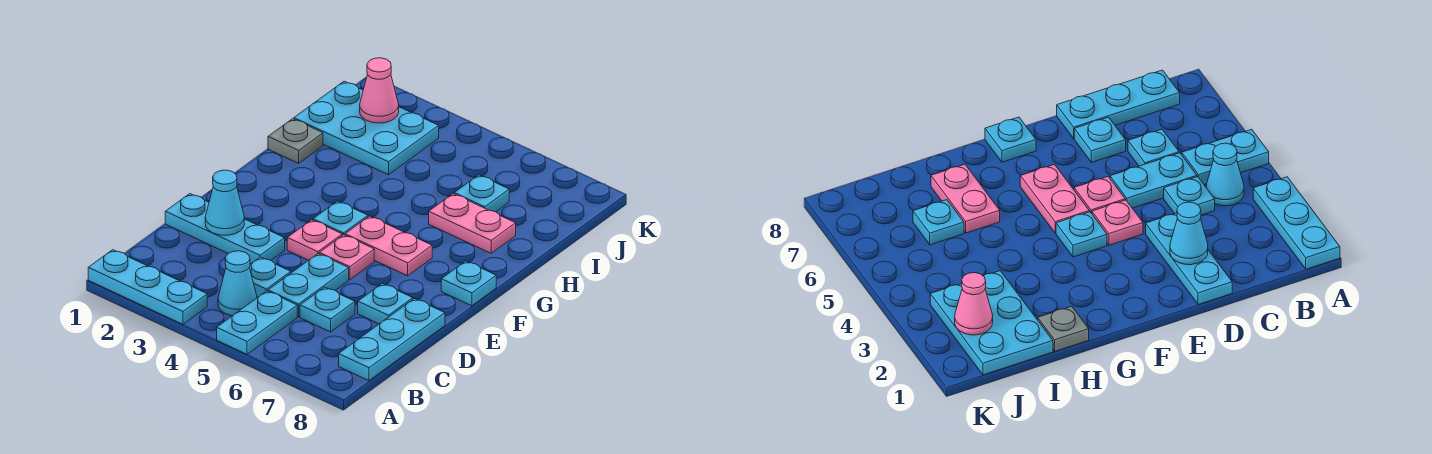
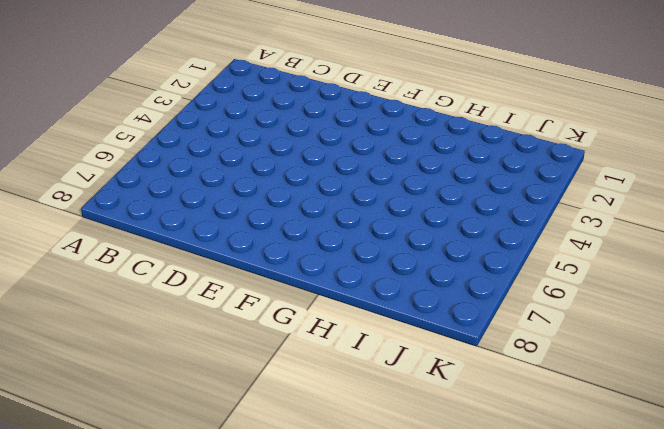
none -> cyan plate A1:A3 level 1
none -> cyan plate A5:B5 level 1
none -> cyan cone B4 level 1

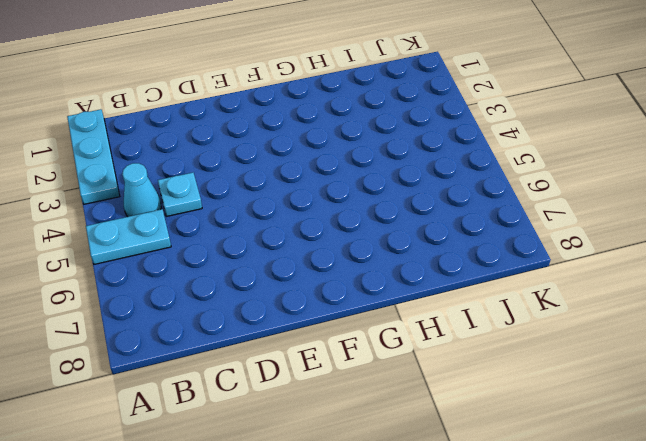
none -> cyan plate B8:D8 level 1
none -> cyan plate C5:D5 level 1
none -> cyan plate C6 level 1

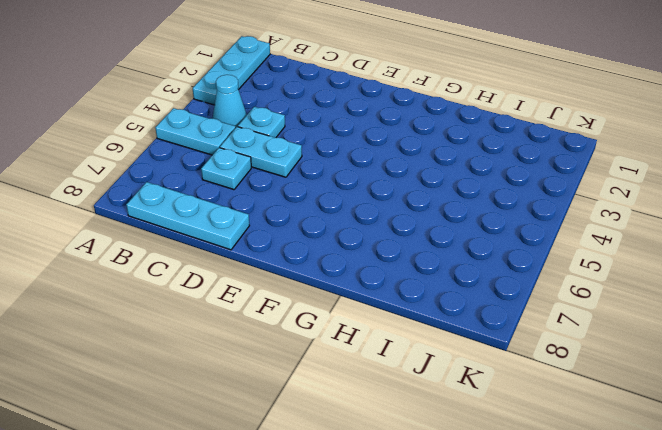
none -> cyan plate D1:D3 level 1
none -> cyan plate D7 level 1
none -> pink plate E4 level 1

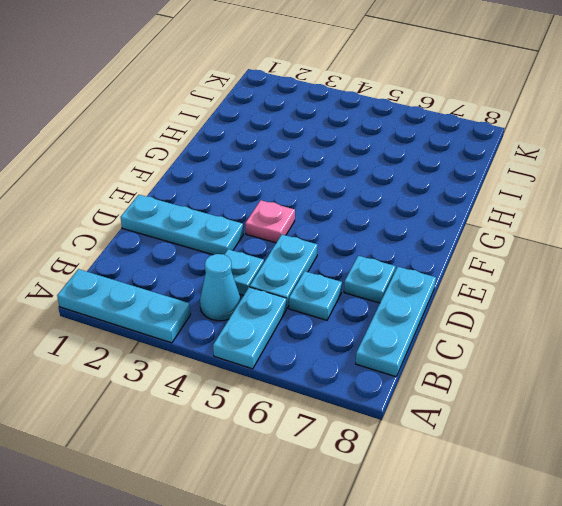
none -> pink plate E5 level 1
none -> cyan plate F4 level 1
none -> pink plate F5:F6 level 1

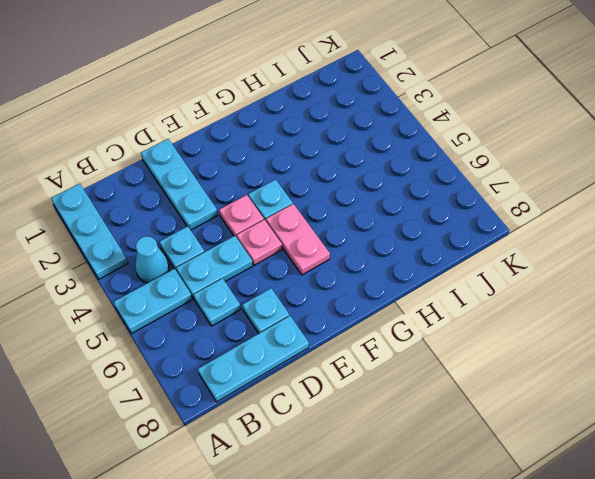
none -> cyan plate F8 level 1
none -> grey plate H1 level 1
none -> pink plate H6:H7 level 1

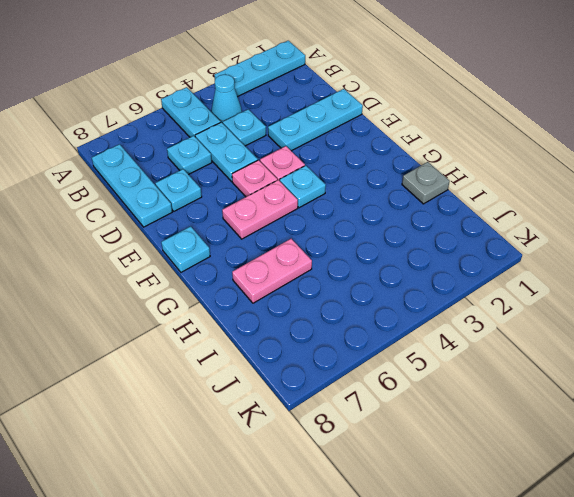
none -> cyan plate I1:J3 level 1
none -> cyan plate I6 level 1
none -> cyan cone D2 level 2

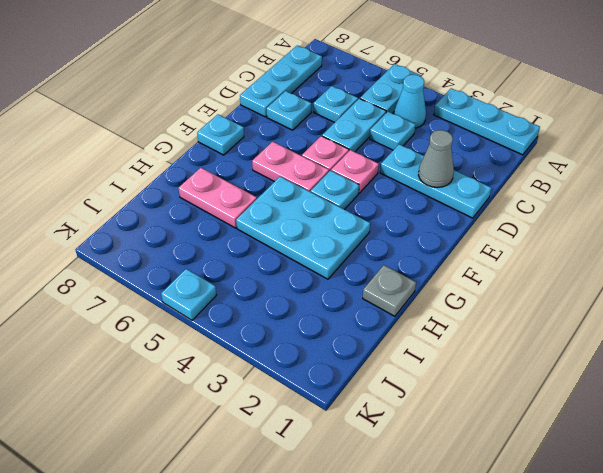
grey cone D2 level 2 -> cyan cone D2 level 2
cyan plate G3:H5 level 1 -> cyan plate I1:J3 level 1
cyan plate K5 level 1 -> cyan plate I6 level 1
none -> pink cone J2 level 2

